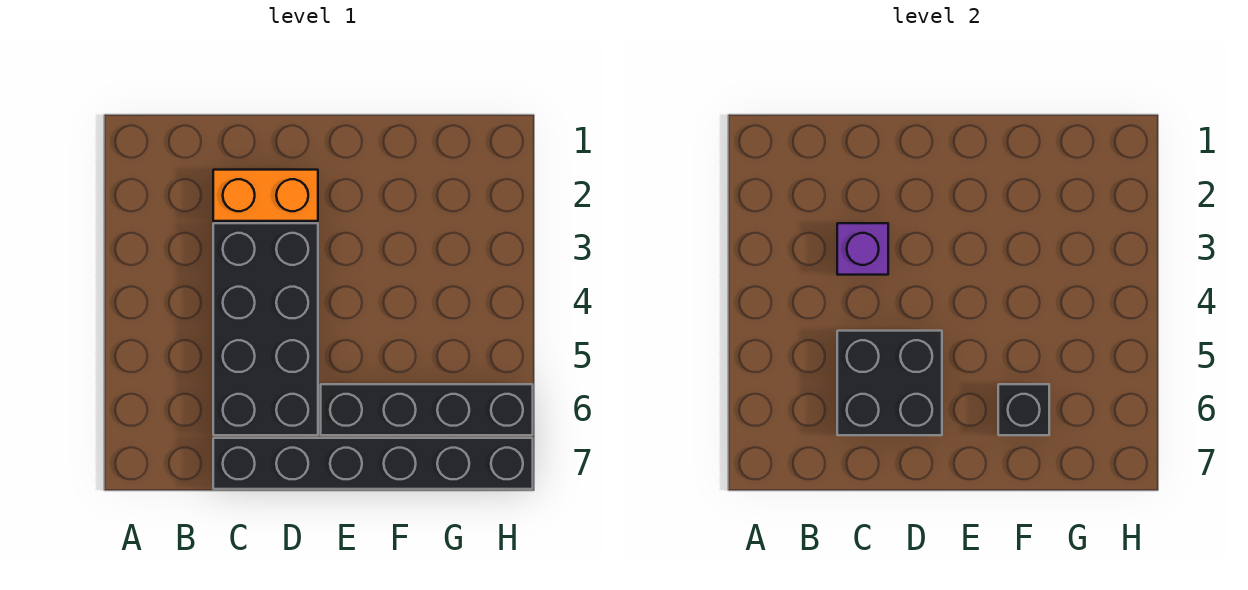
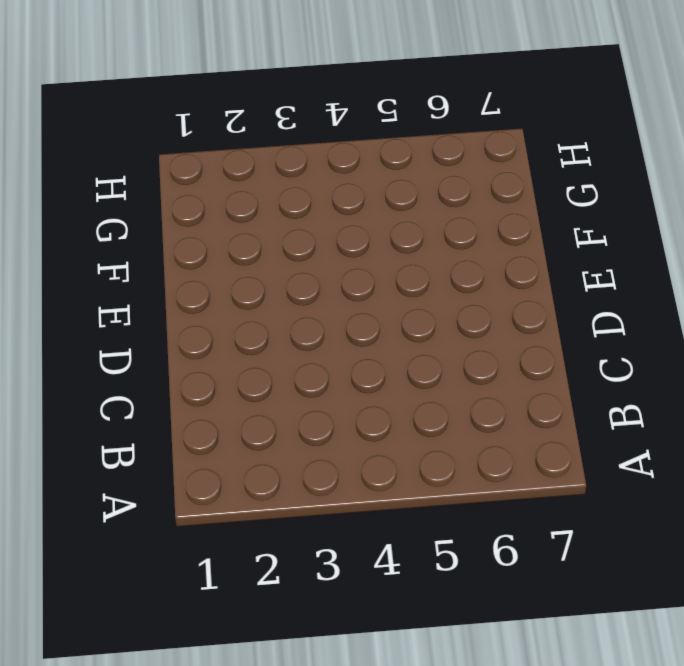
none -> orange brick C2:D2 level 1
none -> black brick C3:D6 level 1

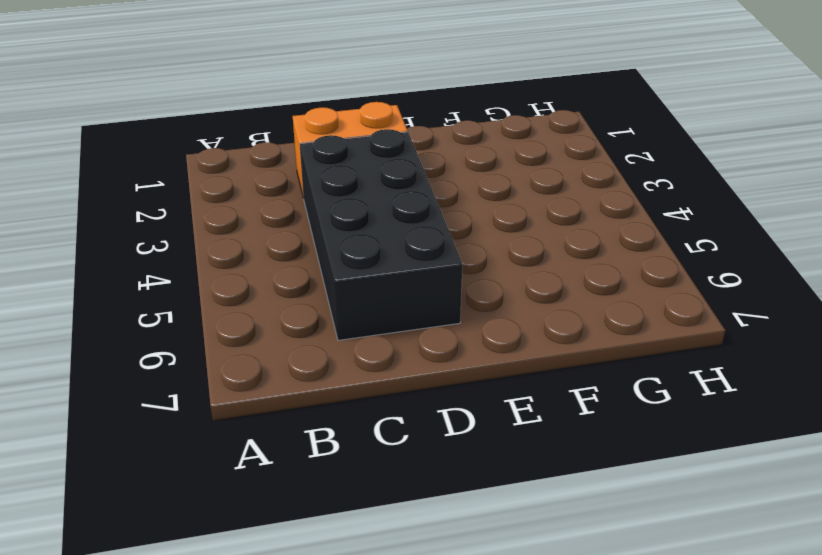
none -> black brick C7:H7 level 1
none -> black brick E6:H6 level 1

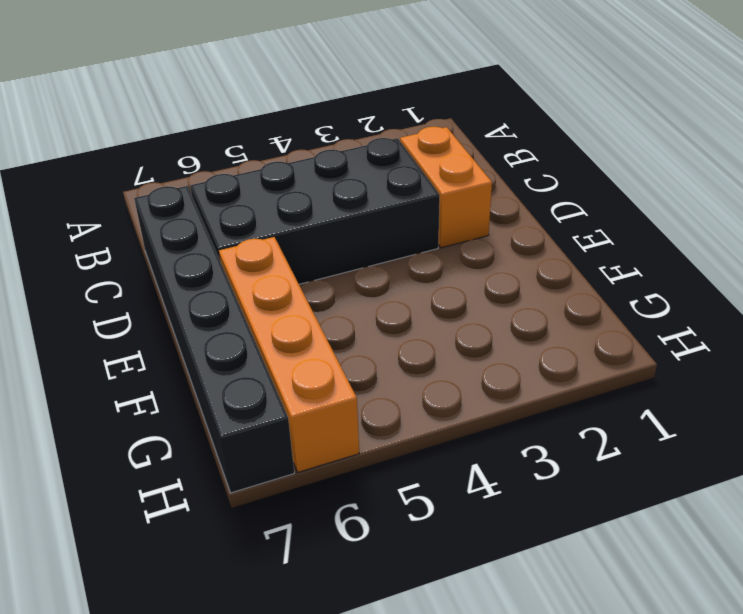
orange brick E6:H6 level 1 -> black brick E6:H6 level 1
none -> purple brick C3 level 2
none -> black brick C5:D6 level 2

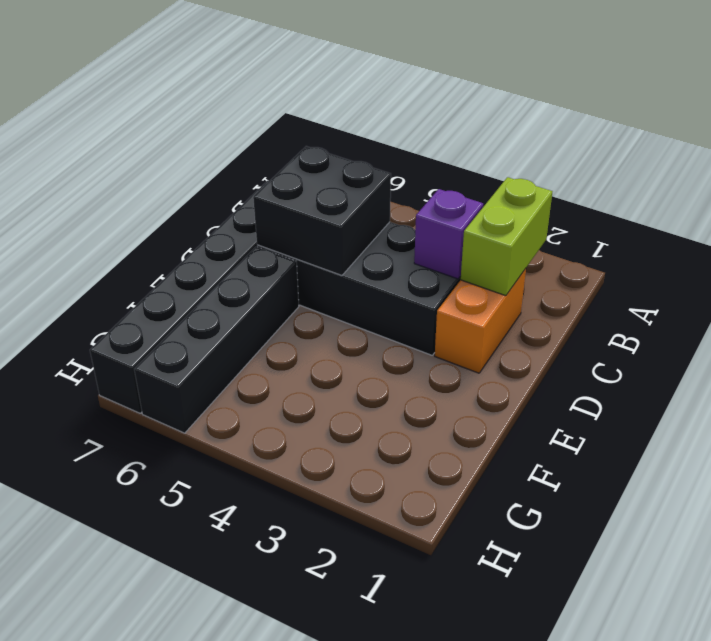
lime brick B2:C2 level 2 -> none
none -> black brick F6 level 2

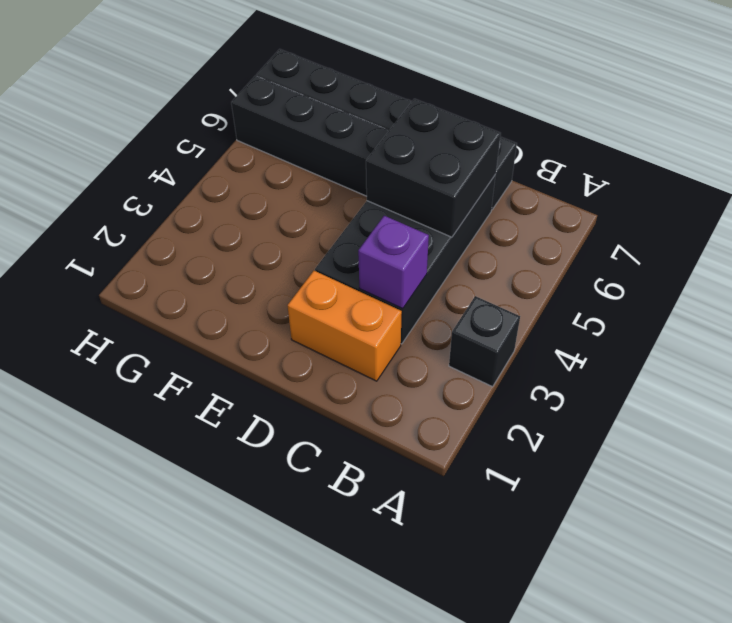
black brick A3 level 1 -> black brick F6 level 2

